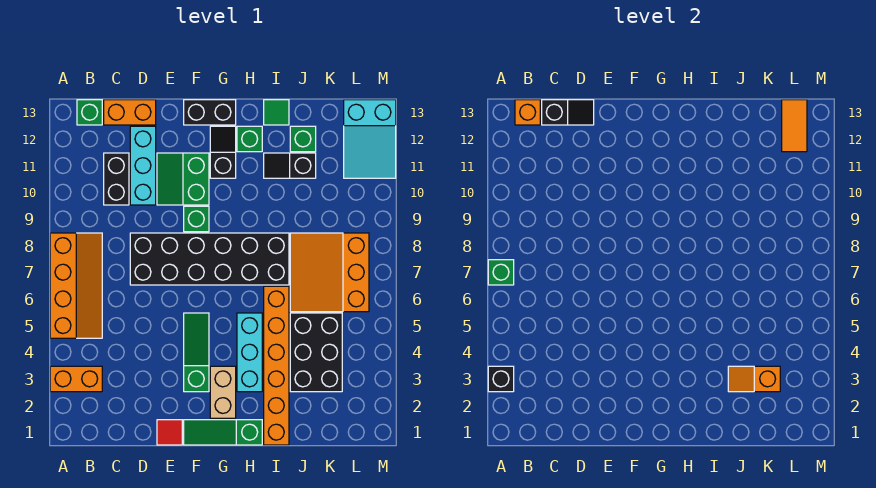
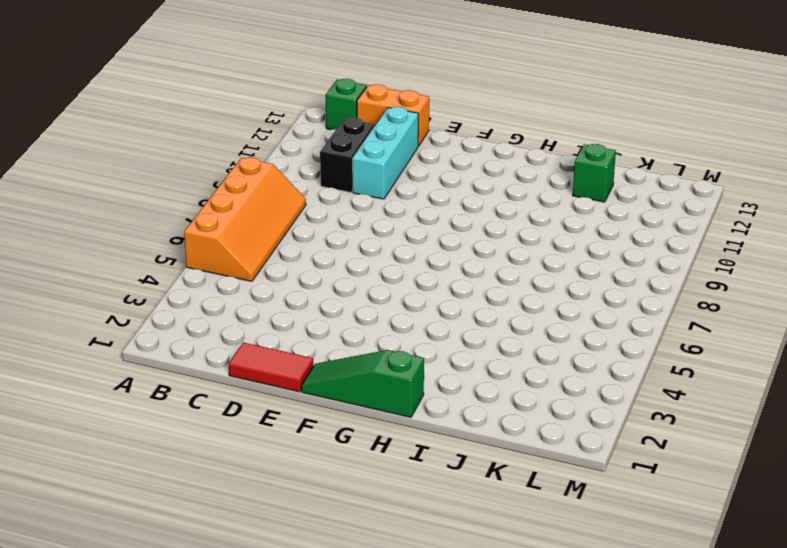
red tile D1:E1 level 1 -> red tile E1 level 1
none -> orange brick A3:B3 level 1
none -> black brick D7:I8 level 1
none -> green slope E10:F11 level 1 top F
none -> green slope F3:F5 level 1 top 3

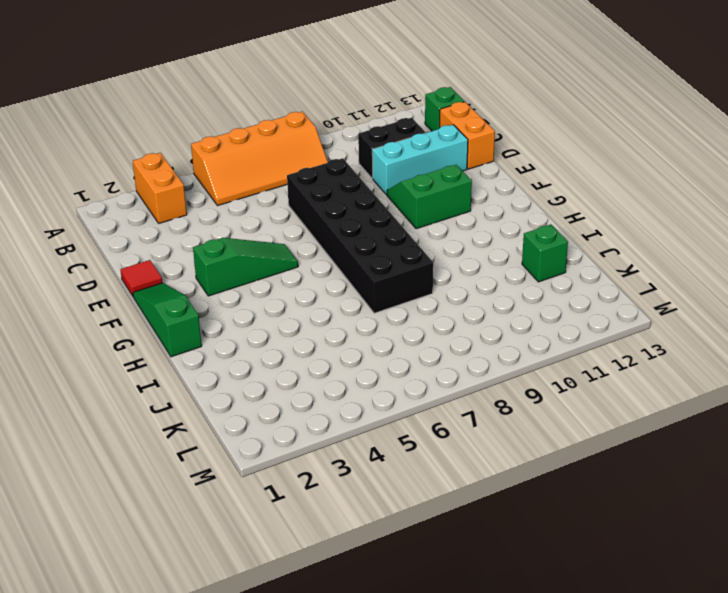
none -> green brick F9 level 1
none -> black brick F13:G13 level 1
none -> tan brick G2:G3 level 1
none -> black slope G11:G12 level 1 top 11

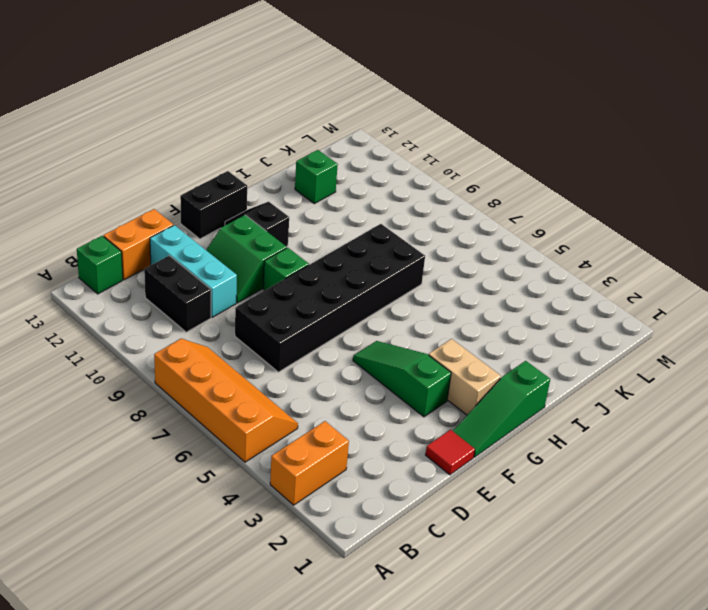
none -> cyan brick H3:H5 level 1
none -> green brick H12 level 1
none -> orange brick I1:I6 level 1
none -> black slope I11:J11 level 1 top J

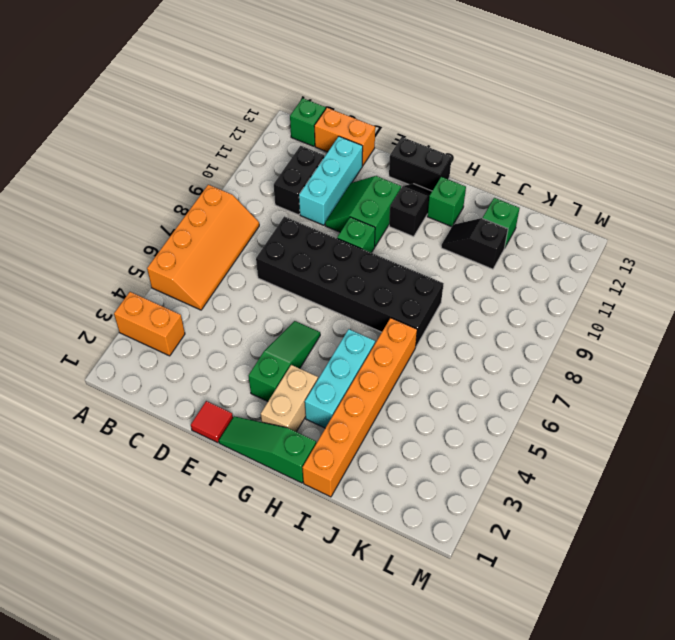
none -> green tile I13 level 1
none -> black brick J3:K5 level 1
none -> orange slope J6:L8 level 1 top L
none -> cyan slope L11:M13 level 1 top 13

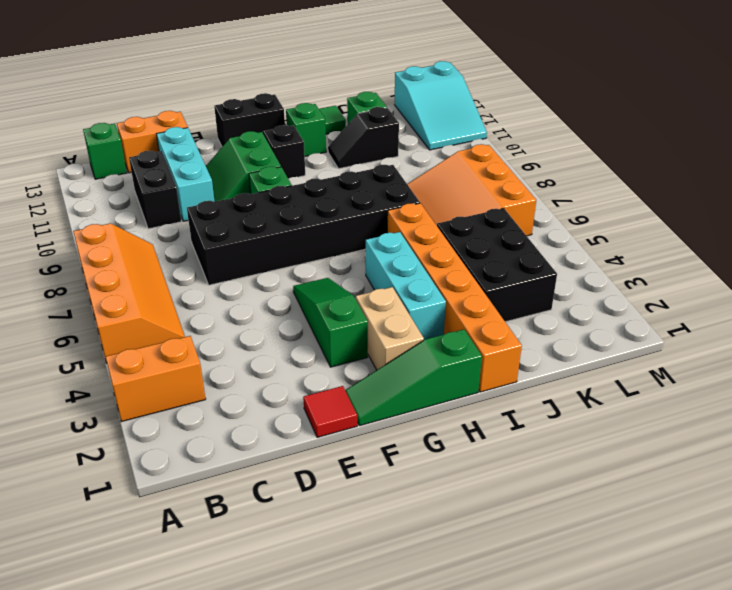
none -> black brick A3 level 2
none -> green brick A7 level 2
none -> orange brick B13 level 2
none -> black slope C13:D13 level 2 top C

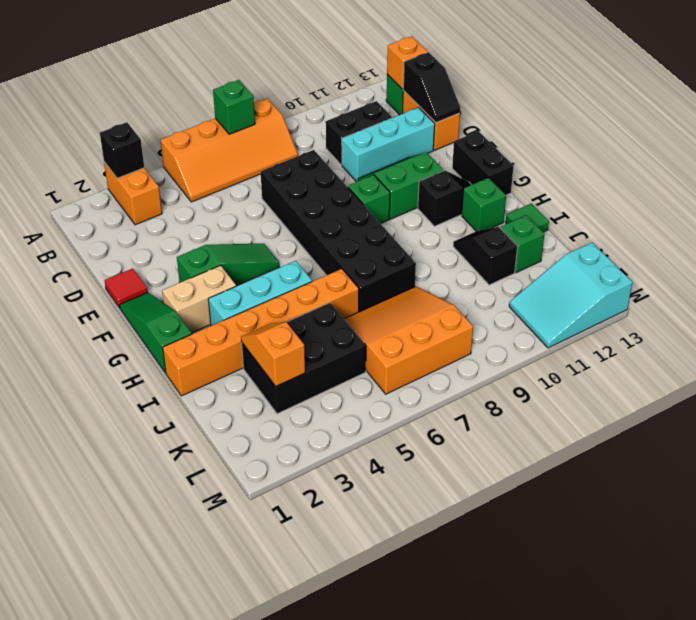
none -> orange tile L12:L13 level 2

